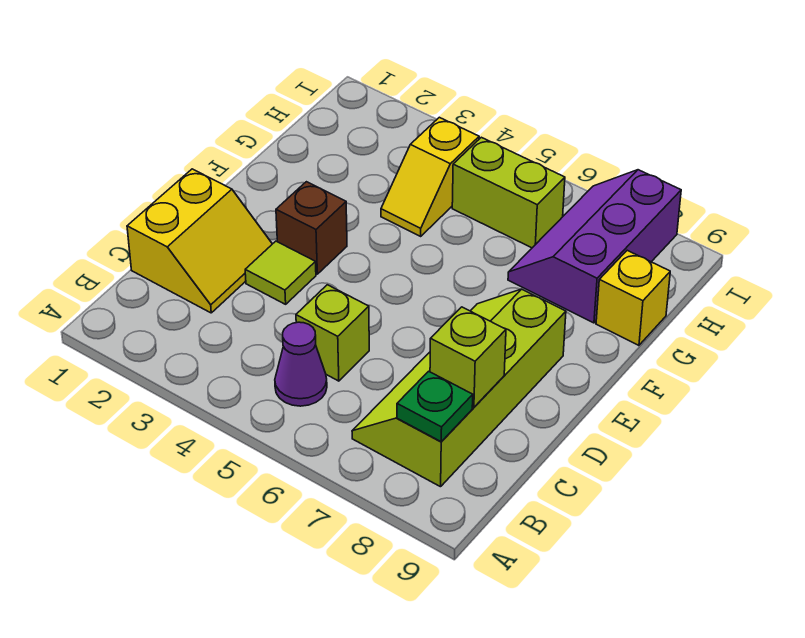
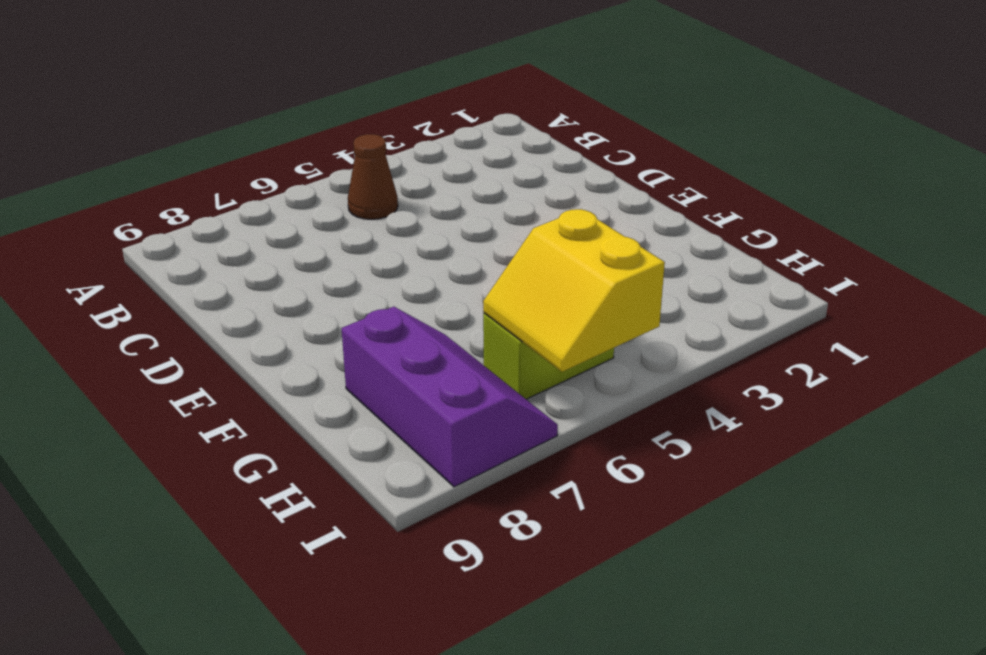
brown cone B5 level 1 -> purple cone B5 level 1
yellow slope H5:I6 level 2 top 5 -> yellow slope C1:D2 level 1 top 1
none -> lime slope B7:E8 level 1 top 8
none -> lime brick C5 level 1
none -> lime tile D3 level 1

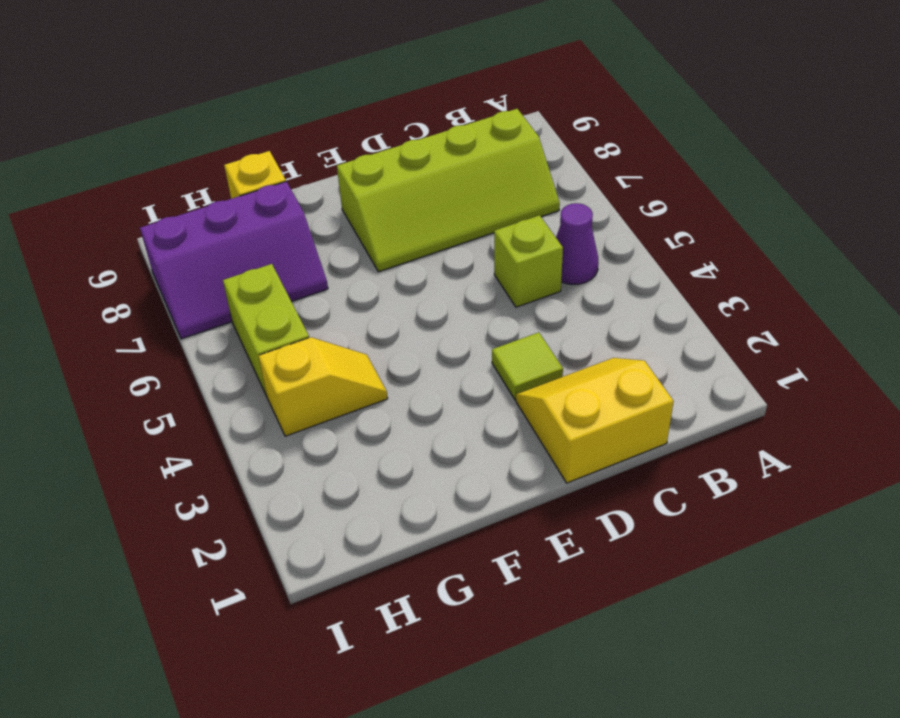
none -> brown brick E3 level 1
none -> green plate B8 level 2
none -> lime brick C8 level 2

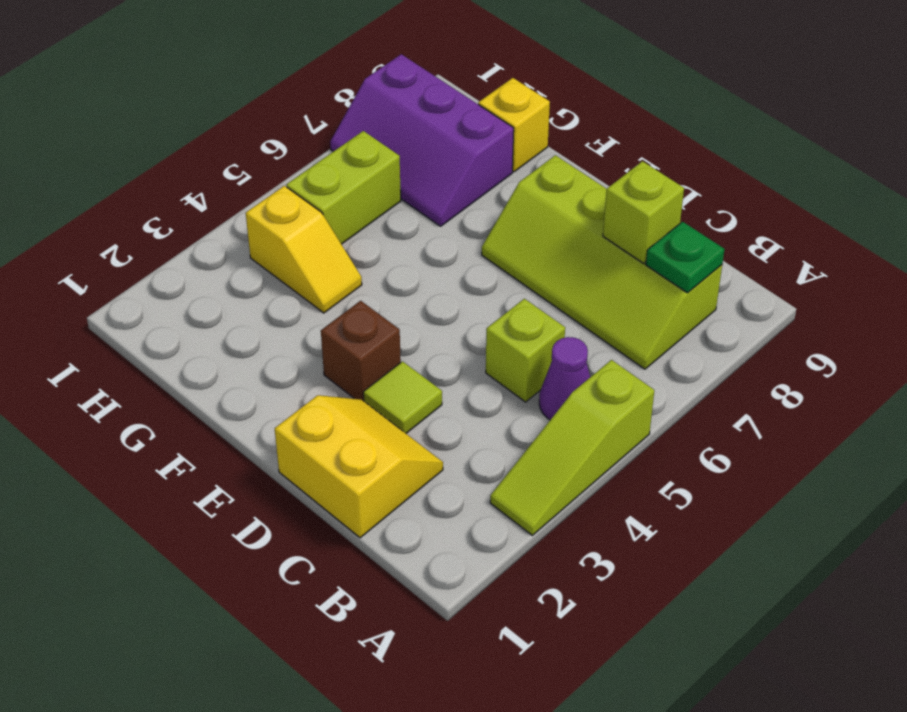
lime slope A3:A5 level 1 top 5 -> none

